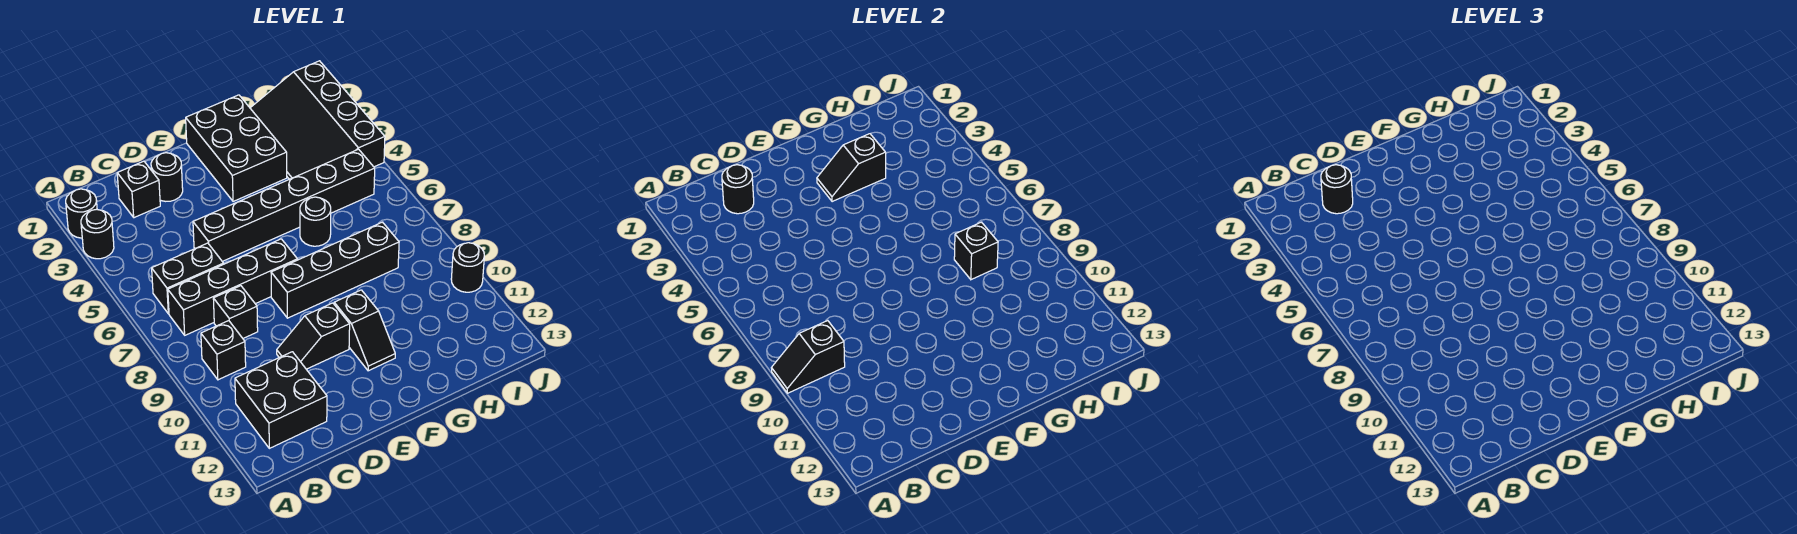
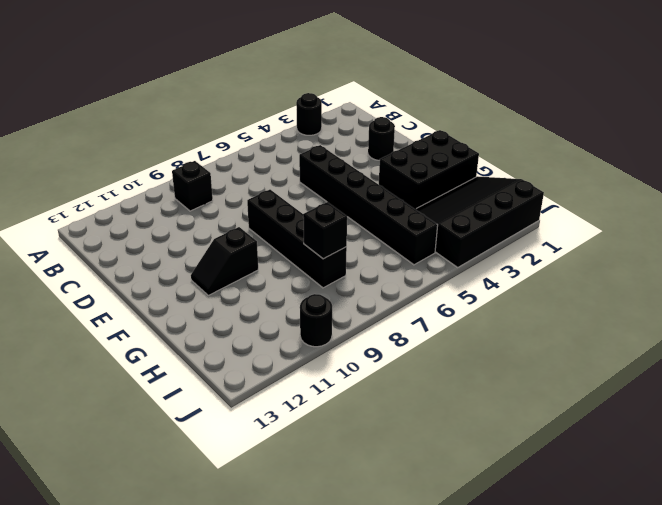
none -> black round brick A2 level 1
none -> black brick B6:C6 level 1
none -> black brick B7:E7 level 1

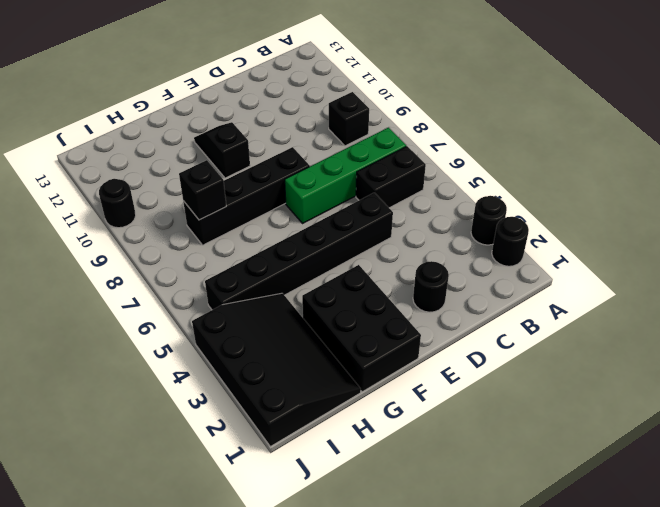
green brick B7:E7 level 1 -> black brick B7:E7 level 1
none -> black brick B11:C12 level 1
none -> black brick C2 level 1
none -> black brick C8 level 1

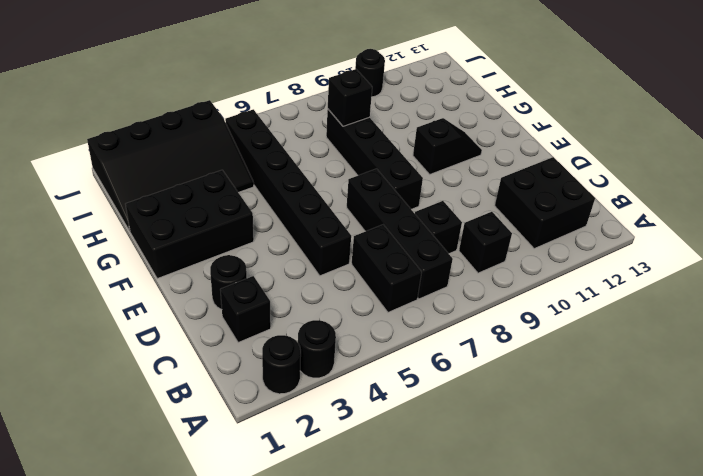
none -> black slope D10:E10 level 1 top E
none -> black round brick G6 level 1
none -> black slope A9:B9 level 2 top B

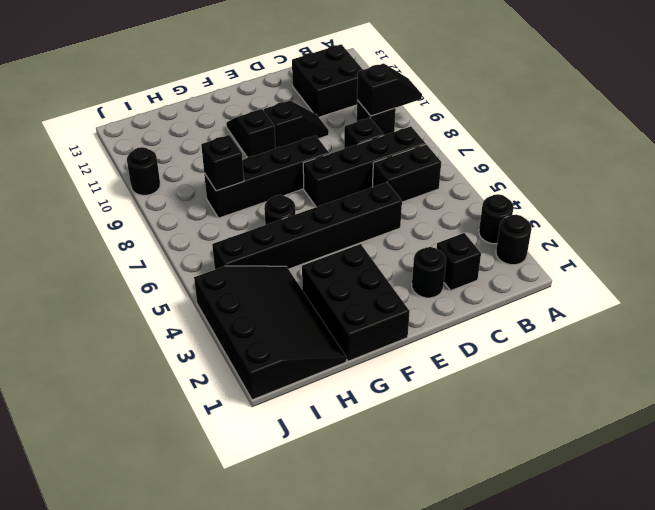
none -> black round brick C2 level 2
none -> black slope F3:G3 level 2 top G
none -> black round brick C2 level 3

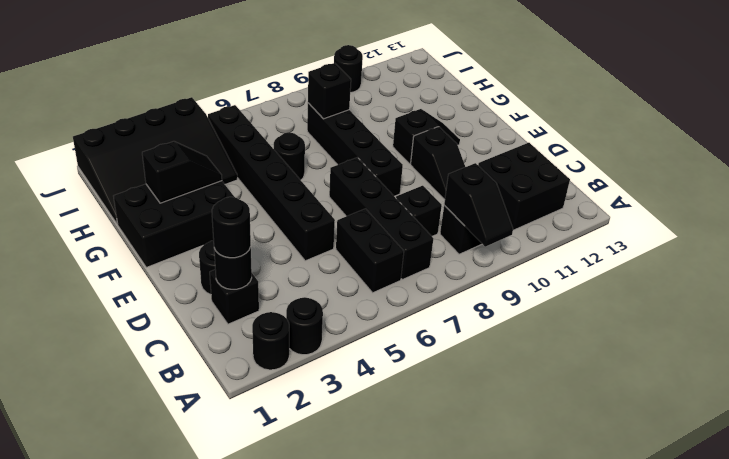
black slope G2:G3 level 2 top 2 -> black slope F3:G3 level 2 top G

